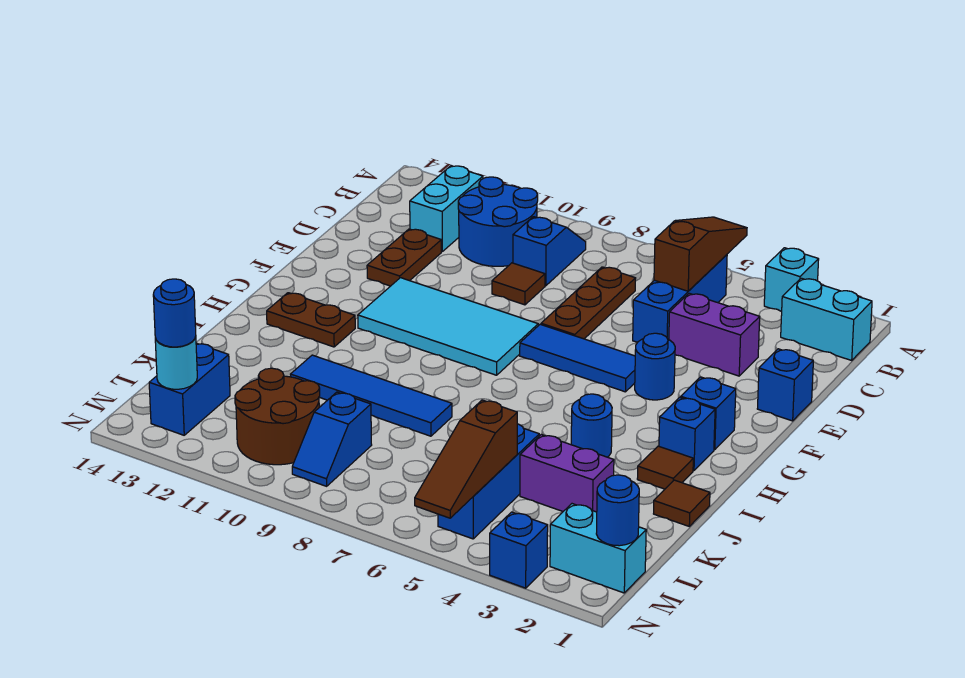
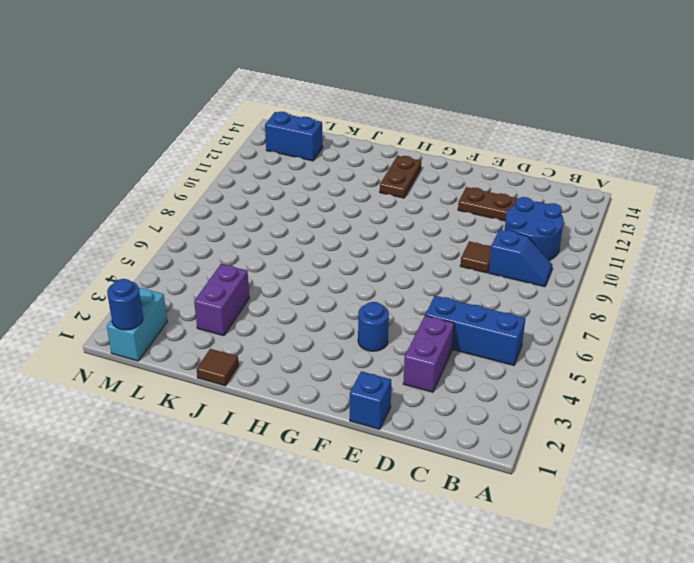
none -> cyan brick A3 level 1
none -> cyan brick B1:B2 level 1
none -> cyan brick B12:C12 level 1
none -> brown plate C7:E7 level 1

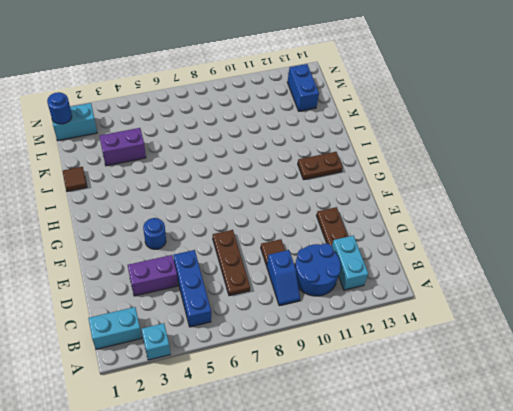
none -> blue brick E1 level 1
none -> blue tile F5:F7 level 1
none -> cyan tile F8:G11 level 1
none -> blue brick G2 level 1

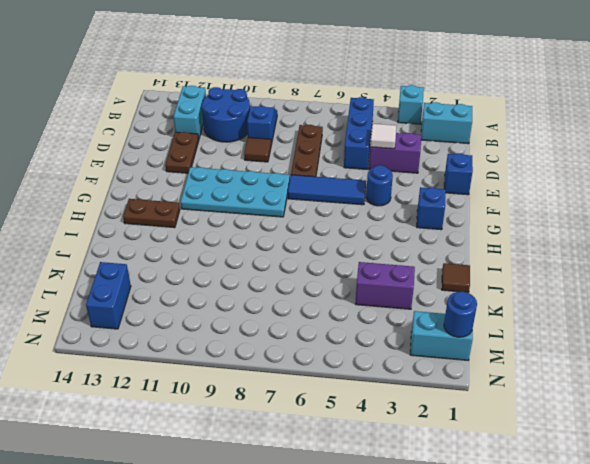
white tile D4 level 2 -> none
cyan plate F8:G11 level 1 -> cyan tile F8:G11 level 1
none -> blue brick H2 level 1
none -> brown tile I2 level 1
none -> blue round brick I4 level 1
none -> blue tile J8:J11 level 1

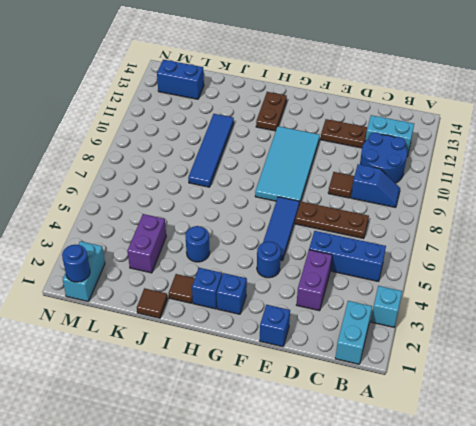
none -> blue brick K5:M5 level 1
none -> blue slope L9:M9 level 1 top L
none -> brown round brick L10:M11 level 1
none -> blue brick N3 level 1

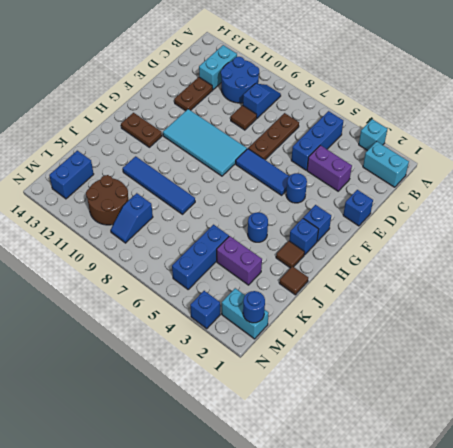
none -> brown slope A5:C5 level 2 top C
none -> brown slope L5:N5 level 2 top L
none -> cyan round brick M13 level 2
none -> blue round brick M13 level 3

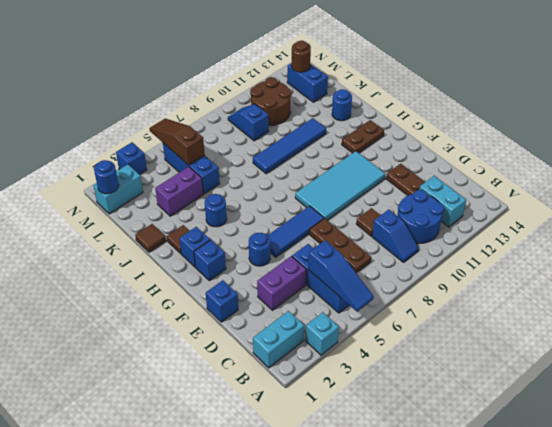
blue slope A5:C5 level 2 top C -> brown slope A5:C5 level 2 top C
blue round brick J13 level 1 -> blue round brick M13 level 3
brown round brick M13 level 2 -> cyan round brick M13 level 2

